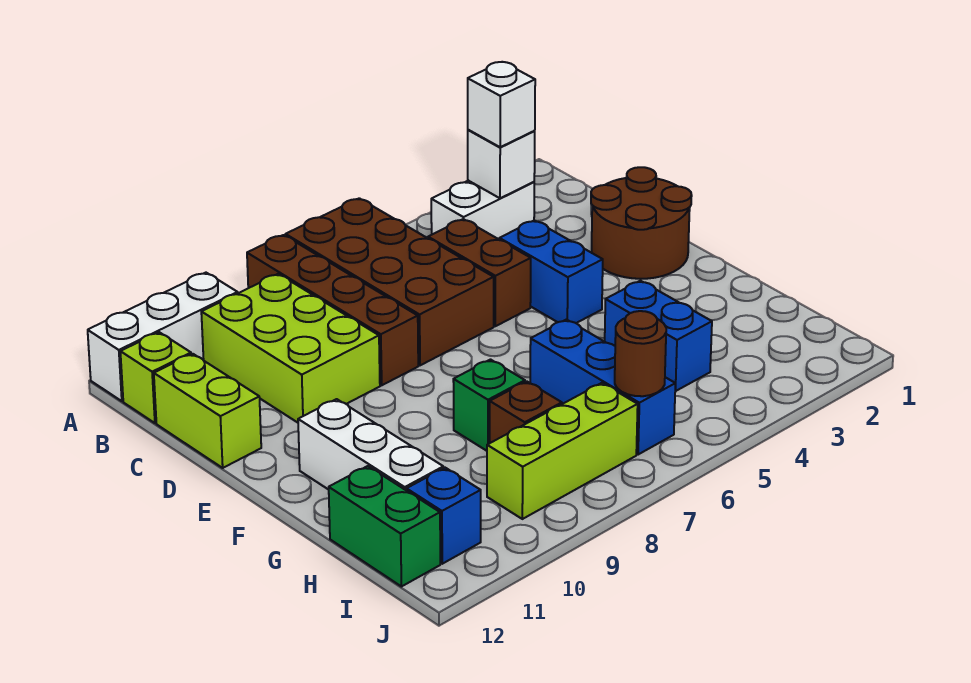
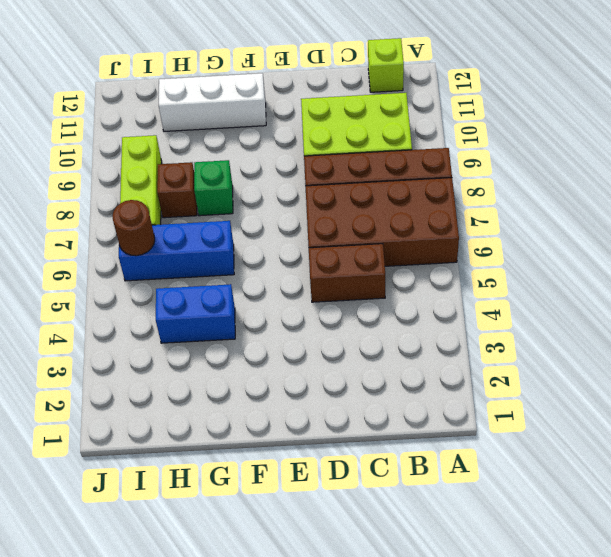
none -> white brick A10:A12 level 1
none -> white brick B3:B4 level 1
none -> lime brick C12:D12 level 1

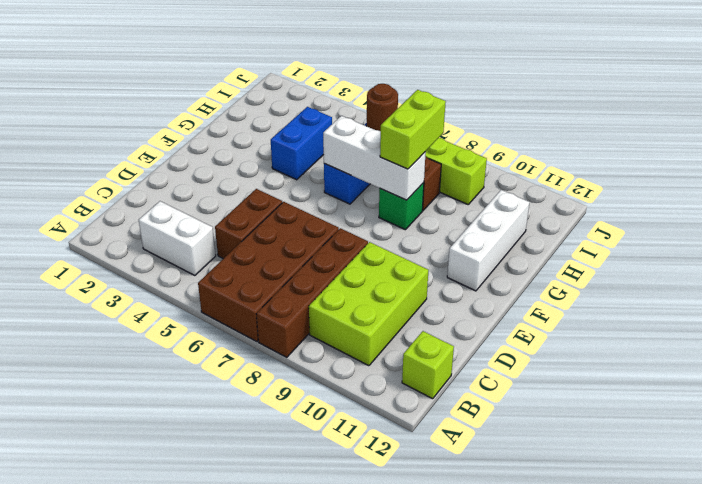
white brick G6:G8 level 2 -> white brick A10:A12 level 1
lime brick G8:H8 level 3 -> lime brick C12:D12 level 1
none -> brown round brick D1:E2 level 1
none -> blue brick D4:E4 level 1
none -> green brick H12:I12 level 1

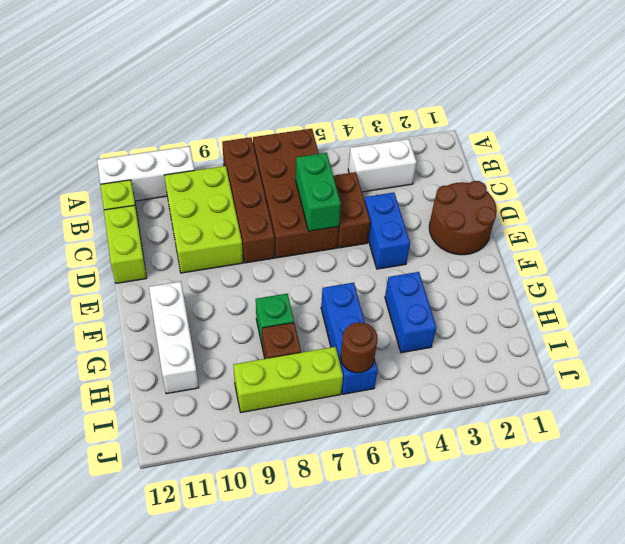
green brick C6:D6 level 2 -> green brick H12:I12 level 1
none -> blue brick I11 level 1
none -> white brick B3 level 2
none -> white brick B3 level 3

